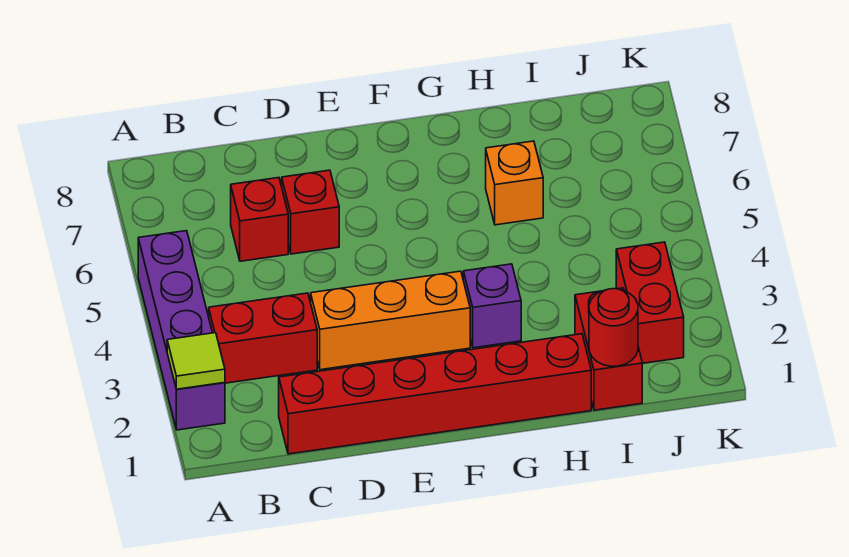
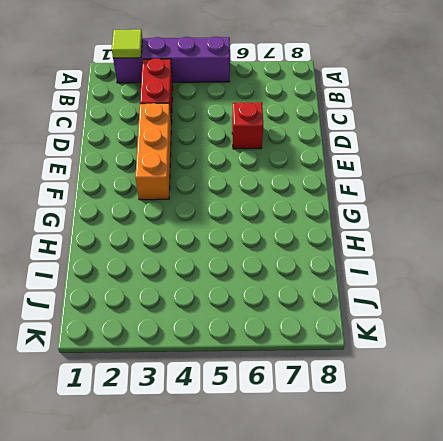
none -> red brick C1:H1 level 1
none -> red brick C6 level 1
none -> purple brick G3 level 1

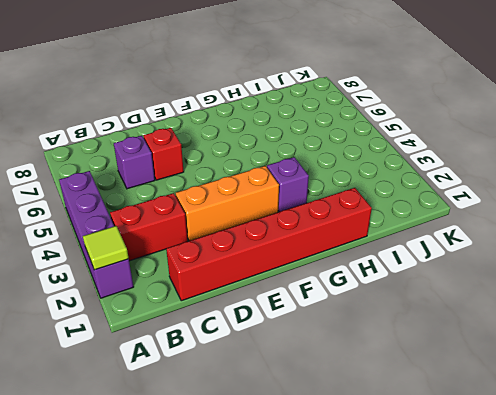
purple brick C6 level 1 -> red brick C6 level 1
none -> orange brick H6 level 1
none -> red brick I1:I2 level 1
none -> red brick J2:J3 level 1

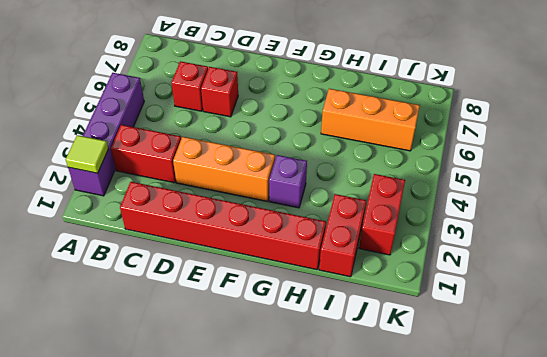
orange brick H6:J6 level 1 -> orange brick H6 level 1
none -> red round brick I1 level 2

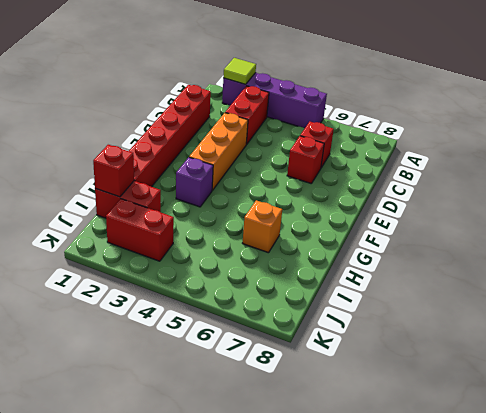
red brick I1 level 2 -> red round brick I1 level 2

